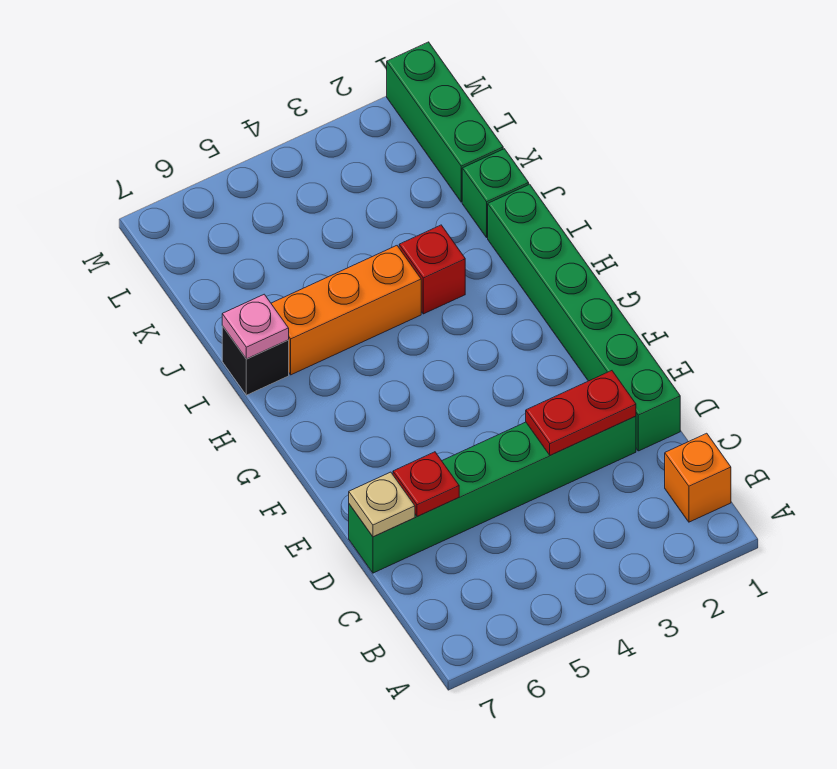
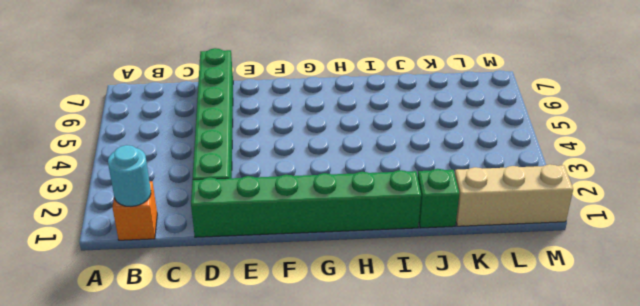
cyan round brick B1 level 2 -> none
tan brick K1:M1 level 1 -> green brick K1:M1 level 1
none -> red brick I3 level 1
none -> orange brick I4:I6 level 1
none -> black brick I7 level 1

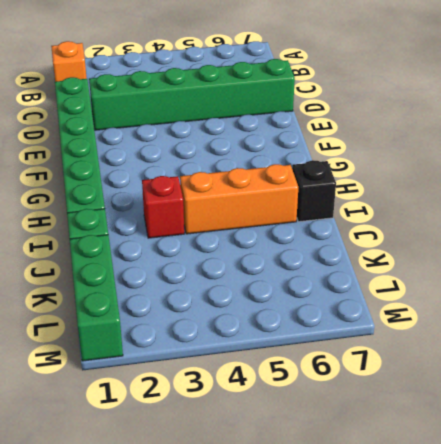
none -> red plate D2:D3 level 2
none -> red plate D6 level 2
none -> tan plate D7 level 2

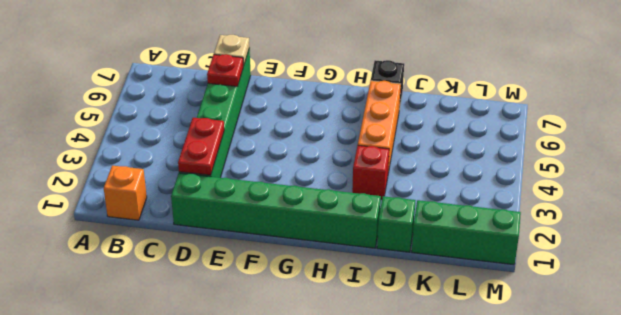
none -> pink plate I7 level 2

